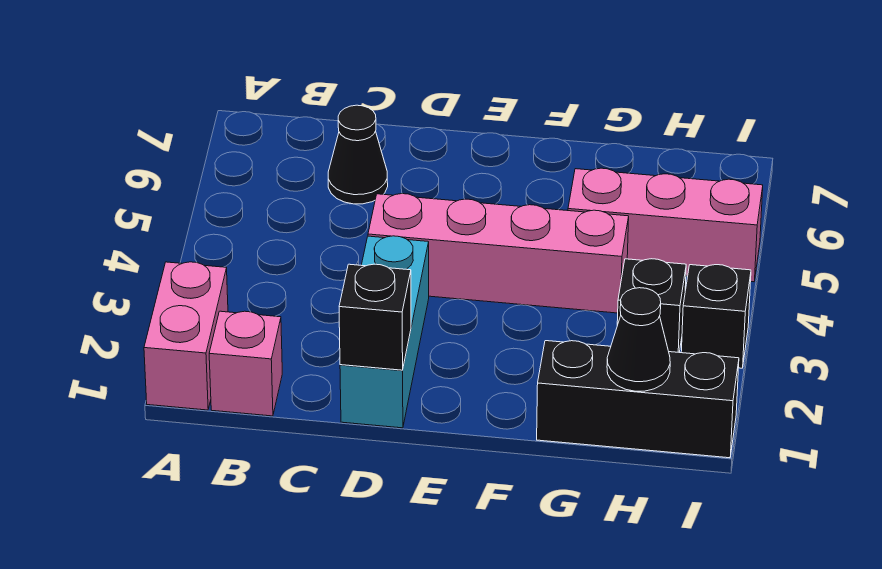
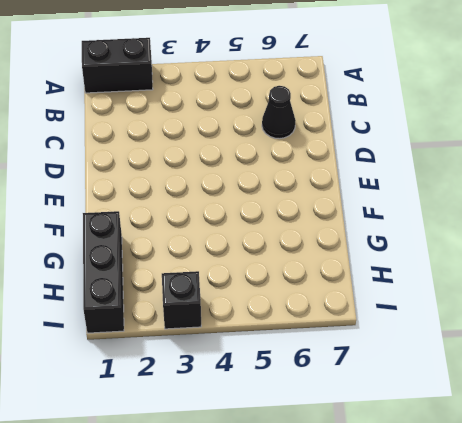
black brick A1:A2 level 1 -> pink brick A1:A2 level 1
none -> pink brick B1 level 1
none -> cyan brick D1:D3 level 1

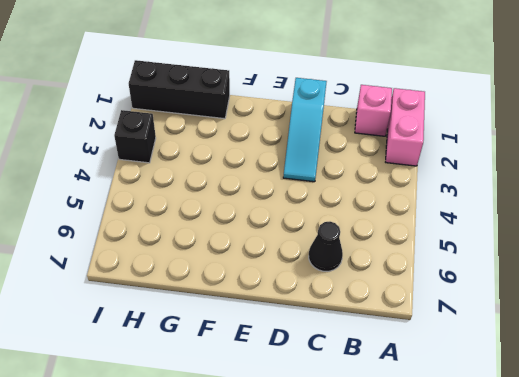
cyan slope D1:D3 level 1 top 1 -> cyan brick D1:D3 level 1
none -> pink brick D4:G4 level 1
none -> pink brick G5:I5 level 1

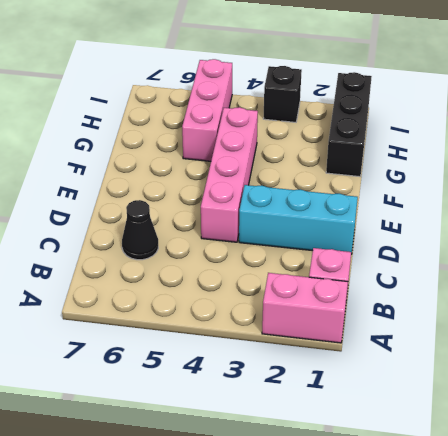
none -> black brick H3 level 1
none -> black brick D1 level 2

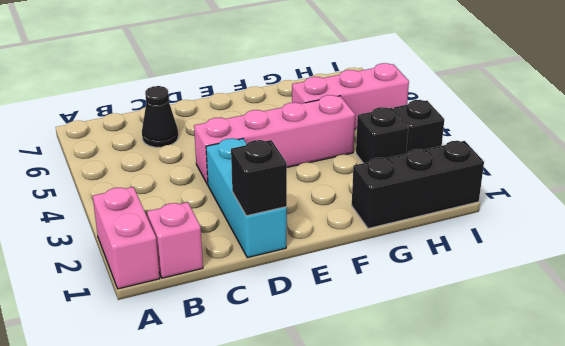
none -> black cone H1 level 2

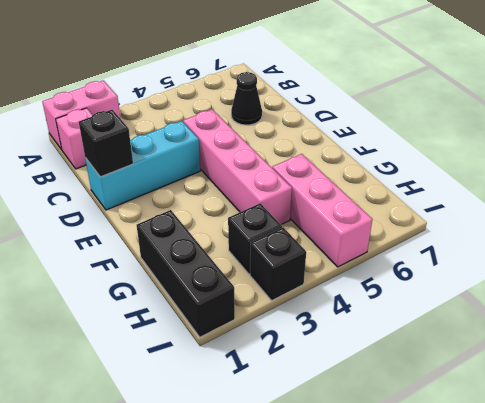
none -> black cone H1 level 2

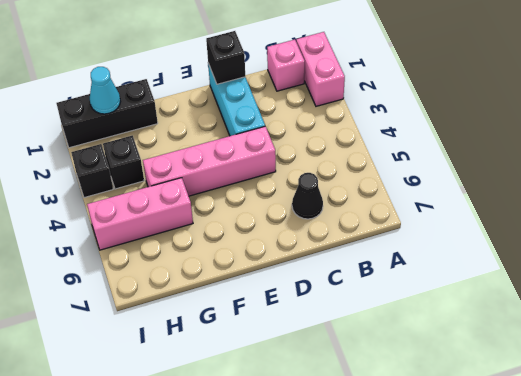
cyan cone H1 level 2 -> black cone H1 level 2

